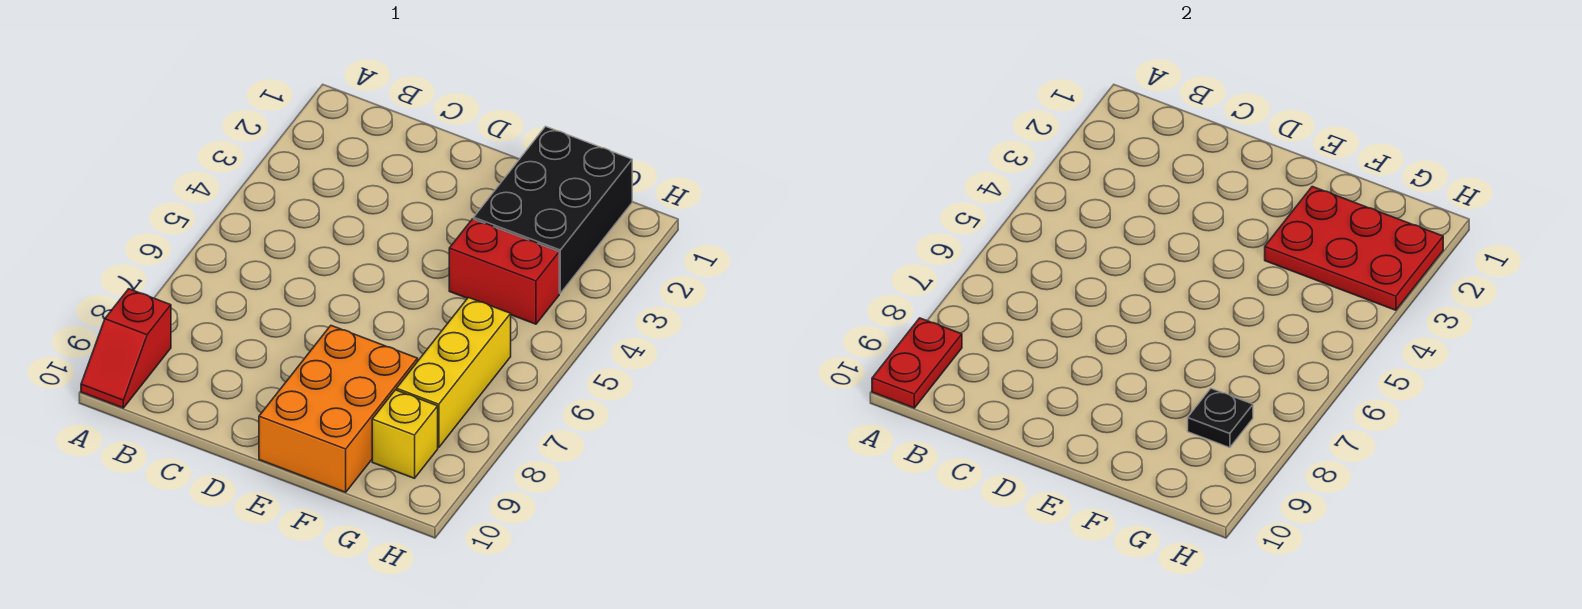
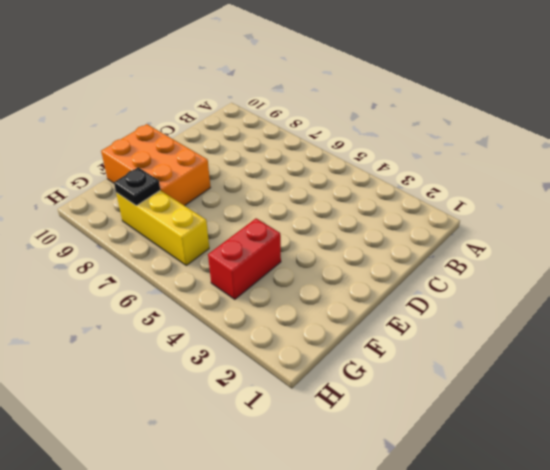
none -> red slope A9:A10 level 1 top 9
none -> black brick F1:G3 level 1

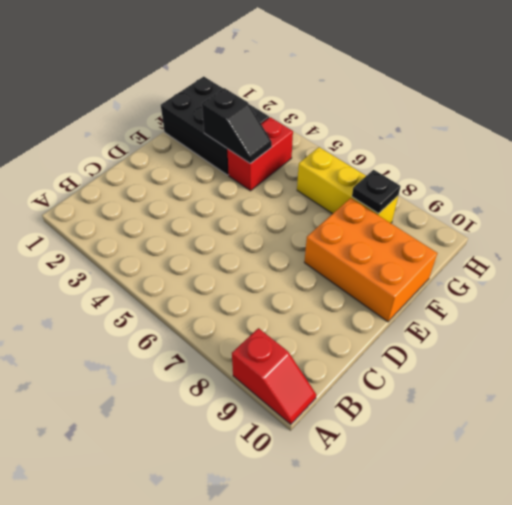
black slope F3:F4 level 2 top 3 -> red plate F2:H3 level 2
none -> yellow brick G9 level 1
none -> red plate A9:A10 level 2

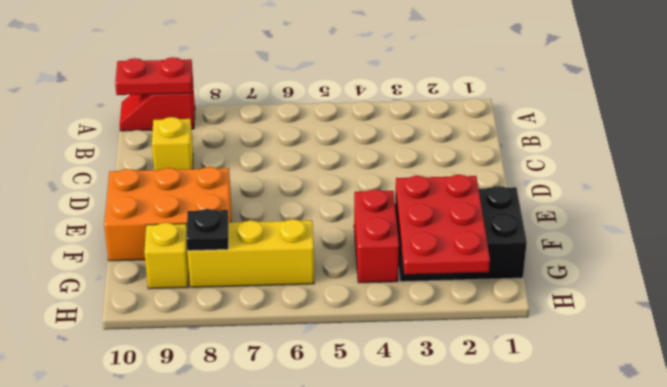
yellow brick C9 level 1 -> none

